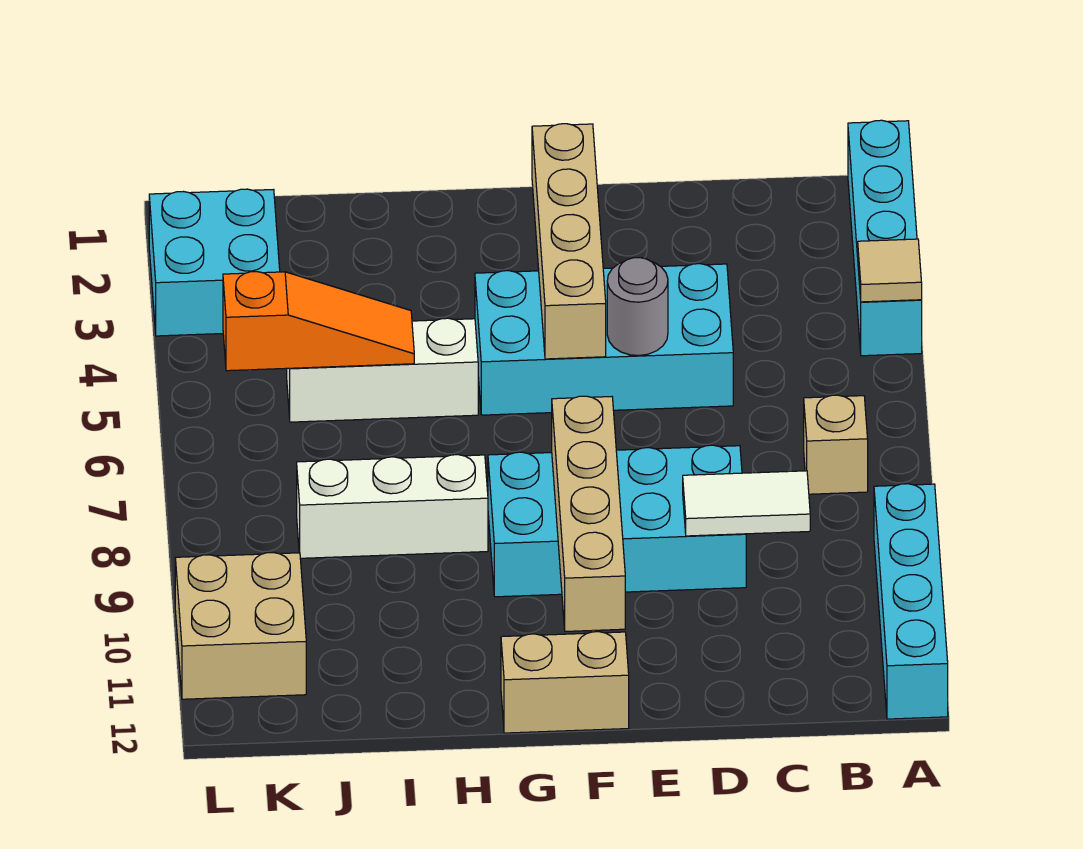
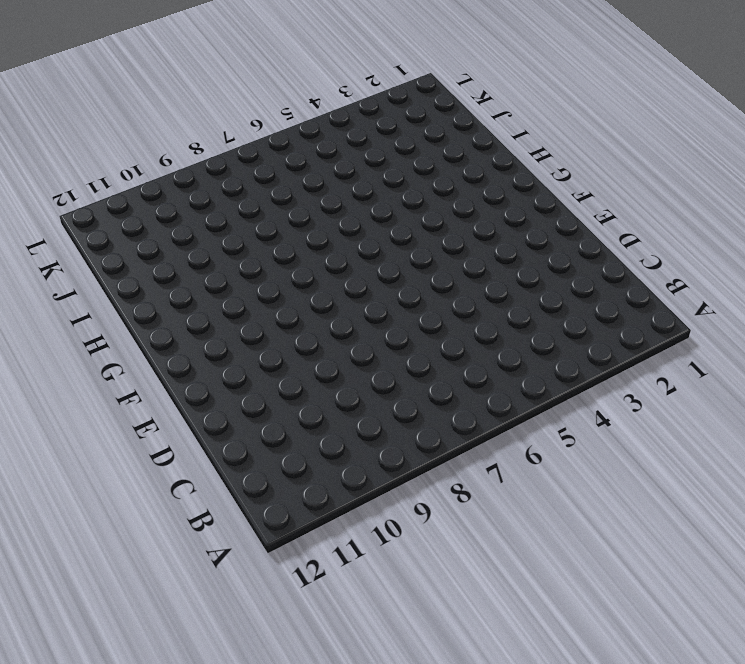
none -> cyan brick A1:A4 level 1
none -> cyan brick A9:A12 level 1
none -> tan brick B7 level 1

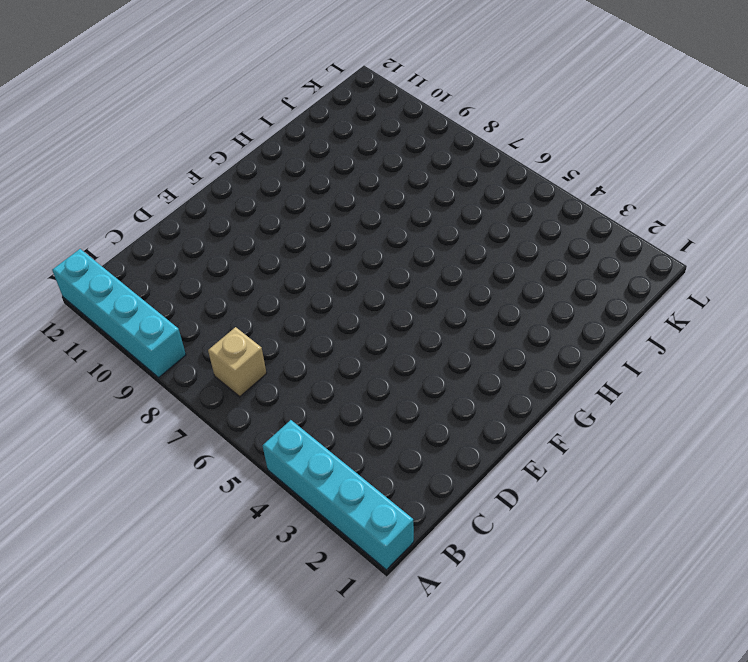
none -> cyan brick D4:G5 level 1
none -> cyan brick D8:G9 level 1
none -> tan brick F12:G12 level 1

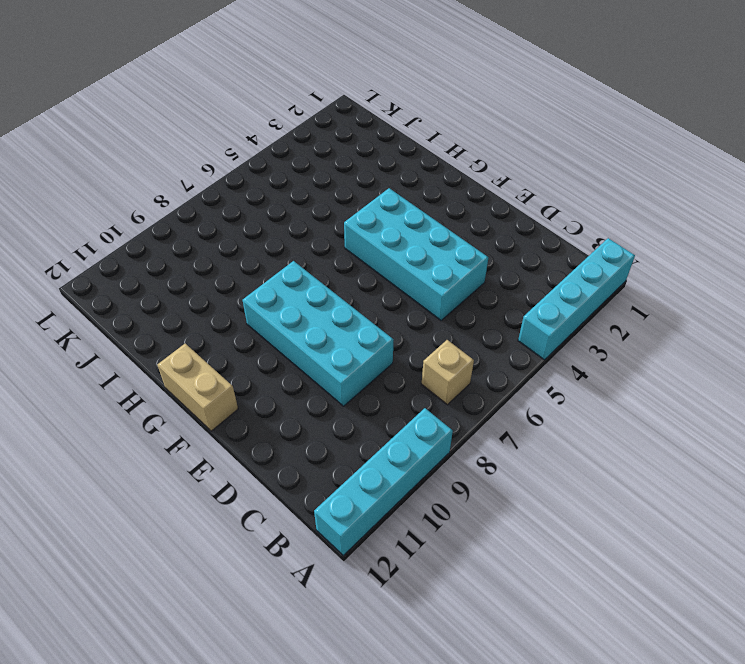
none -> white brick H5:J5 level 1
none -> white brick H8:J8 level 1
none -> cyan brick K2:L3 level 1

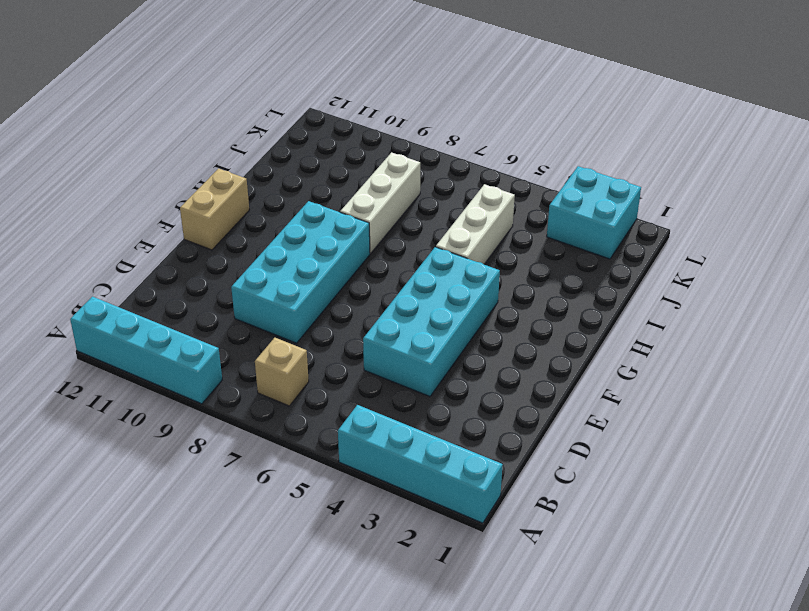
none -> tan brick K10:L11 level 1
none -> tan tile A4 level 2
none -> white tile C9:D9 level 2

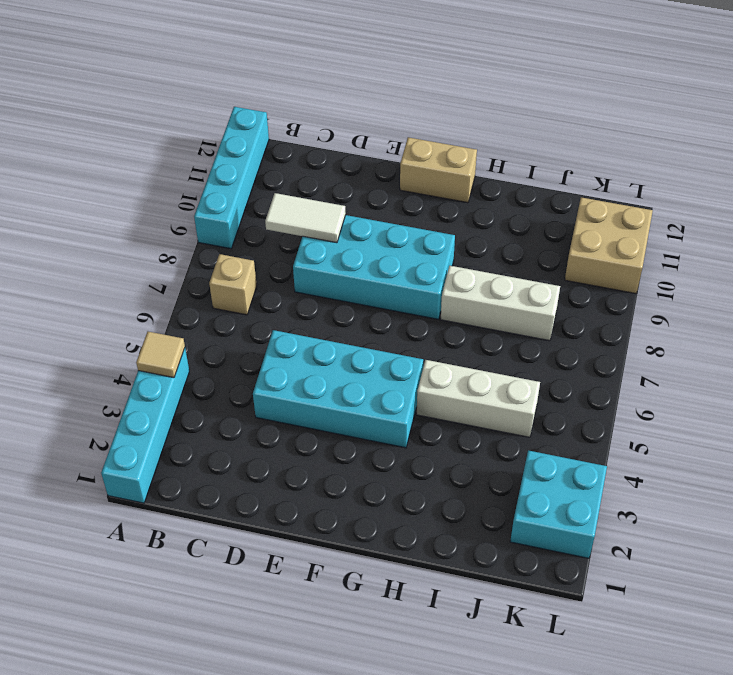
none -> grey round brick E5 level 2
none -> tan brick F2:F5 level 2
none -> tan brick F8:F11 level 2

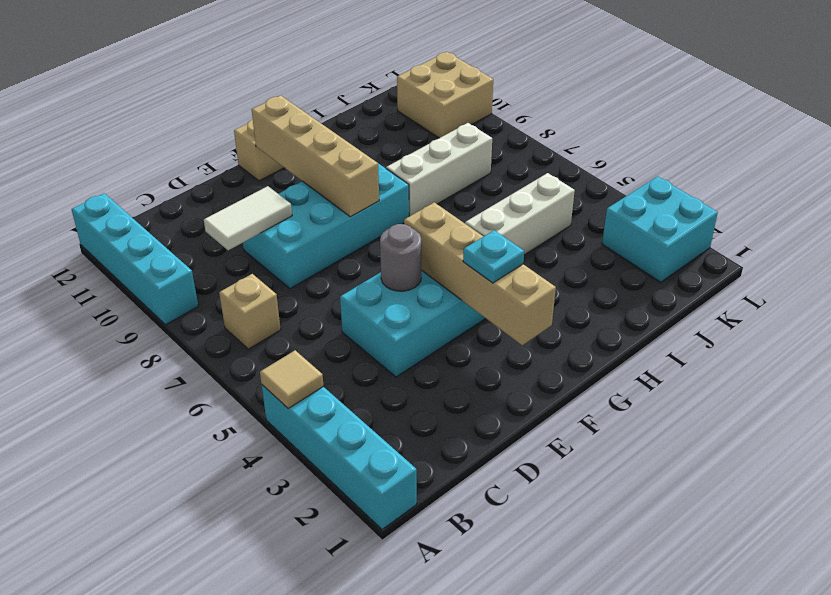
cyan plate F3 level 3 -> none
none -> orange slope I5:K5 level 2 top K

